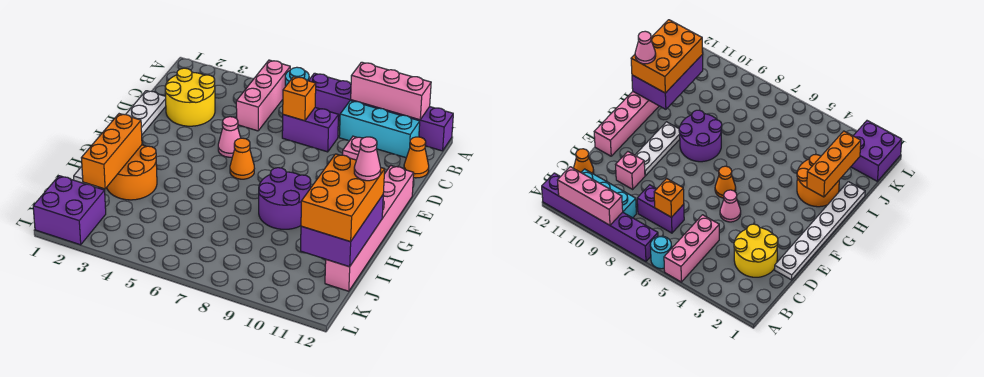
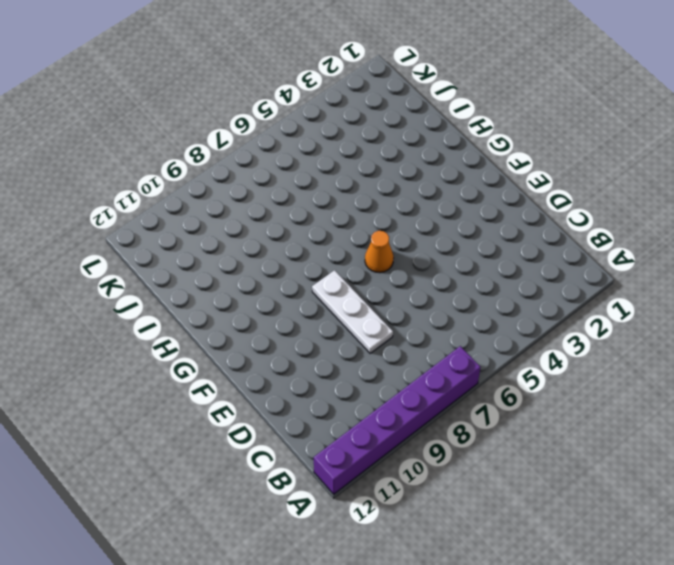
white plate D8:F8 level 1 -> white plate E10:G10 level 1
none -> pink brick A5:C5 level 1
none -> cyan round brick A6 level 1
none -> cyan brick B9:B11 level 1

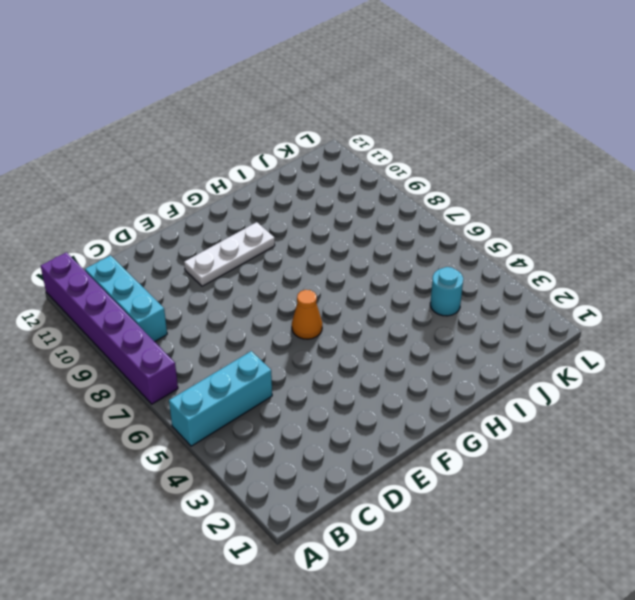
cyan brick A5:C5 level 1 -> pink brick A5:C5 level 1
cyan round brick J4 level 1 -> cyan round brick A6 level 1
none -> yellow round brick C2:D3 level 1
none -> purple brick C7:C8 level 1
none -> orange cone C12 level 1

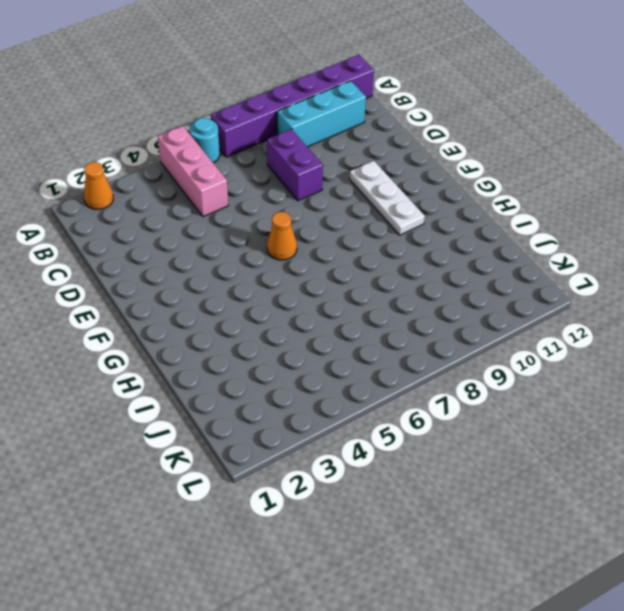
orange cone A2 level 1 -> orange cone C12 level 1
purple brick C8:D8 level 1 -> purple brick C7:C8 level 1
none -> yellow round brick C2:D3 level 1
none -> white plate D1:I1 level 1
none -> pink brick D10 level 1

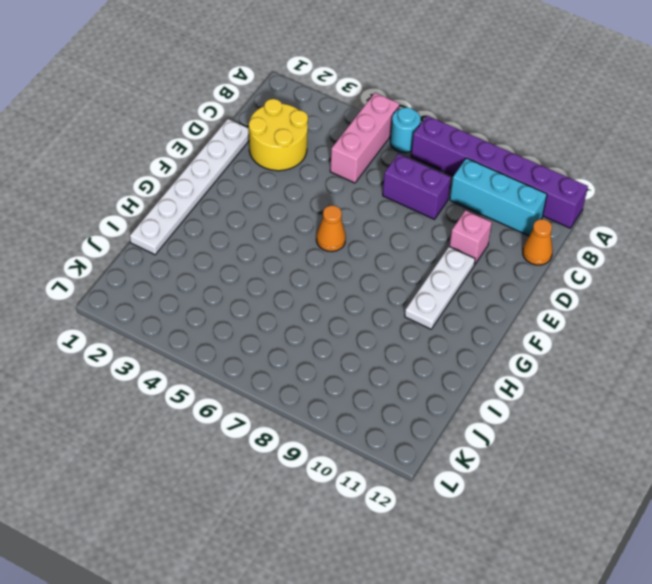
none -> pink cone E5 level 1
none -> pink brick E12:J12 level 1
none -> purple round brick G8:H9 level 1

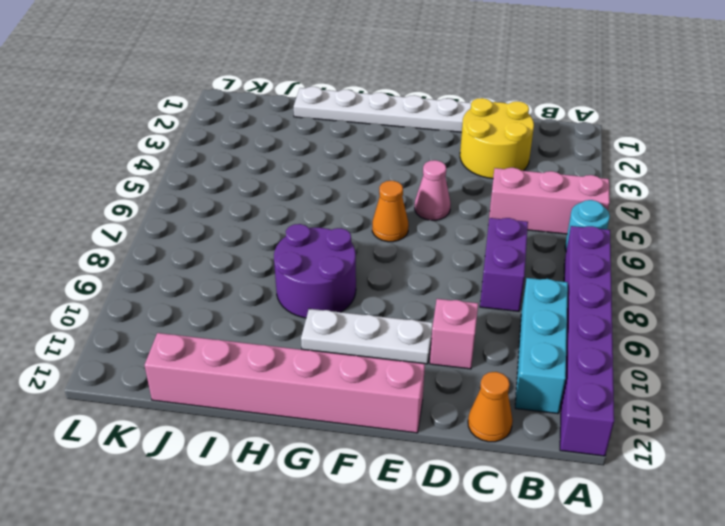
none -> orange round brick H2:I3 level 1
none -> purple brick K1:L2 level 1
none -> pink brick A9:A11 level 2

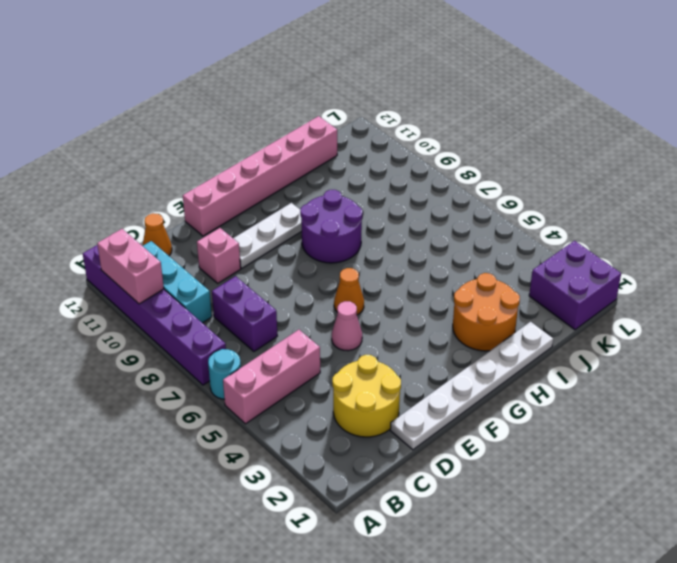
pink brick A10:A11 level 2 -> pink brick A9:A11 level 2
none -> orange brick C7 level 2
none -> orange brick H2:J2 level 2
none -> purple brick H11:J12 level 2

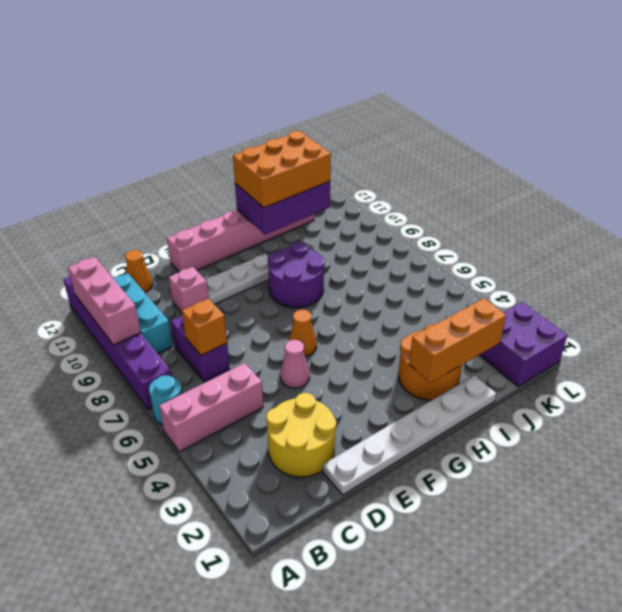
none -> pink cone H12 level 4

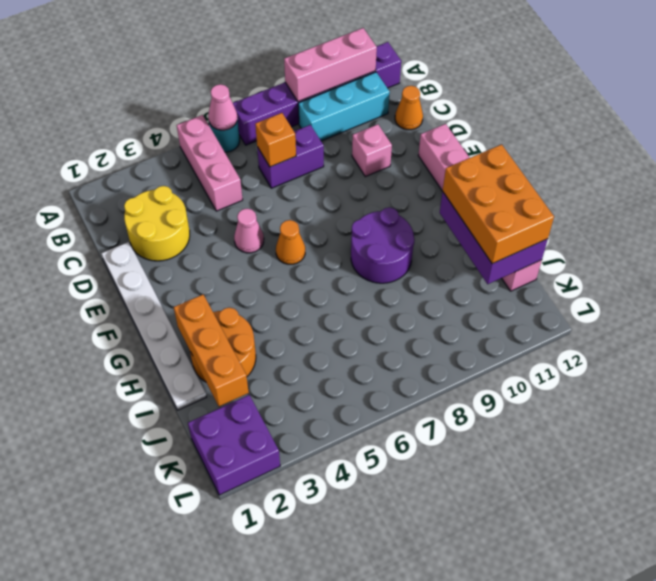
pink cone A6 level 2 -> pink cone H12 level 4
none -> white plate E10:G10 level 1

